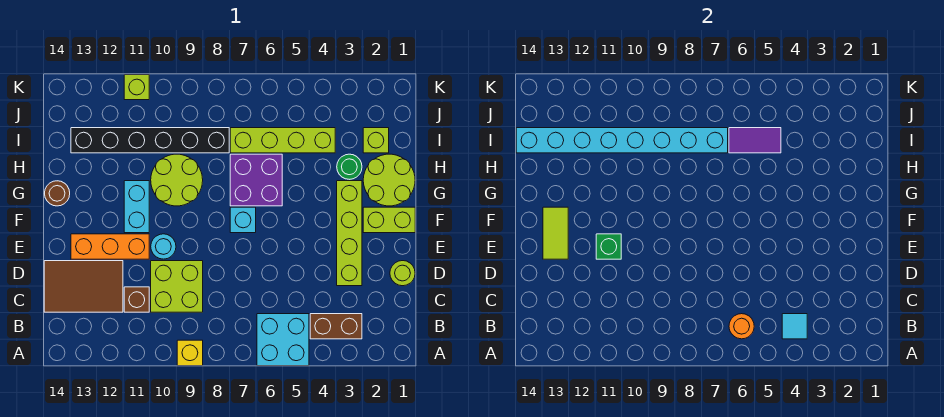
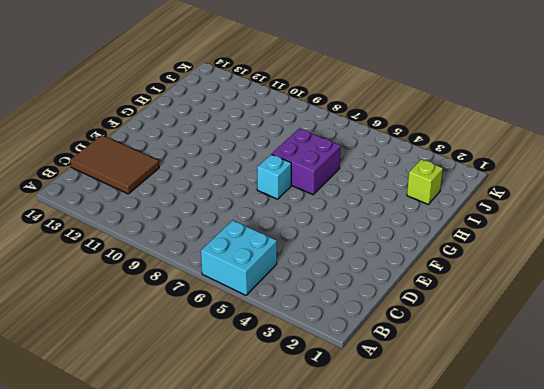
none -> yellow brick A9 level 1
none -> brown brick B3:B4 level 1
none -> lime brick C9:D10 level 1

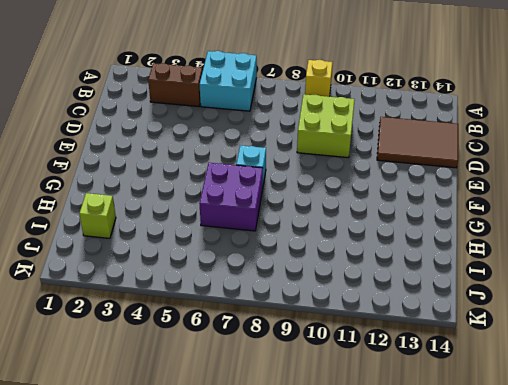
none -> brown brick C11 level 1
none -> lime round brick D1 level 1
none -> lime brick D3:G3 level 1

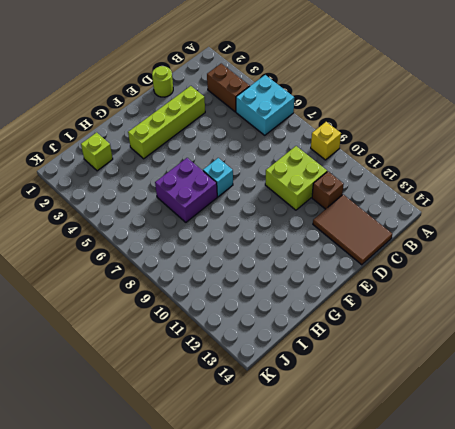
none -> cyan round brick E10 level 1
none -> orange brick E11:E13 level 1
none -> lime brick F1:F2 level 1

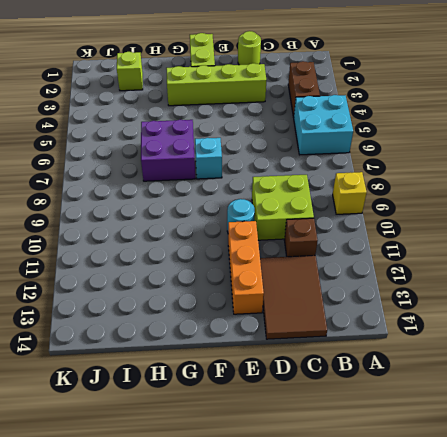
none -> cyan brick F11:G11 level 1
none -> lime round brick G1:H2 level 1
none -> lime round brick G9:H10 level 1

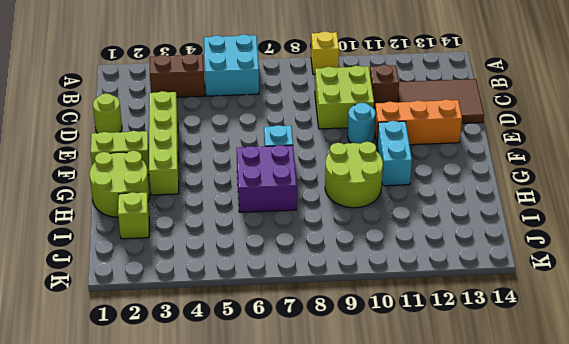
none -> brown round brick G14 level 1
none -> green round brick H3 level 1
none -> lime brick I4:I7 level 1

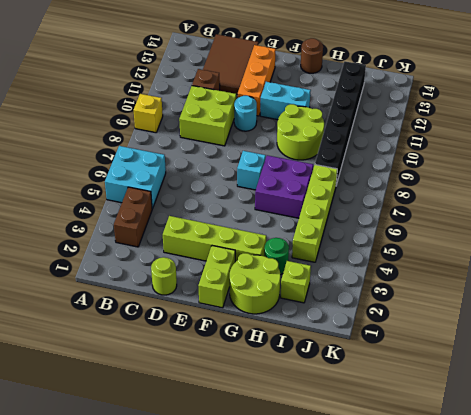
none -> lime brick K11 level 1
none -> cyan tile B4 level 2
none -> orange round brick B6 level 2

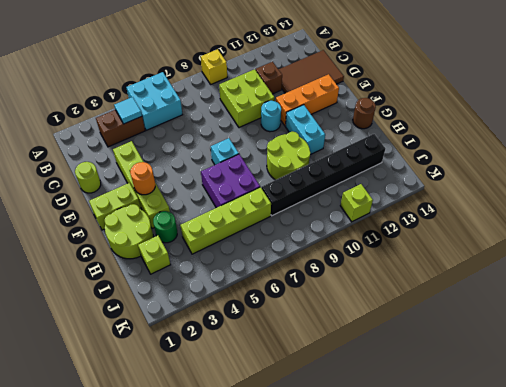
orange round brick F3 level 2 -> orange round brick B6 level 2
none -> green brick E11 level 2
none -> lime tile E13:F13 level 2
none -> purple tile I5:I6 level 2

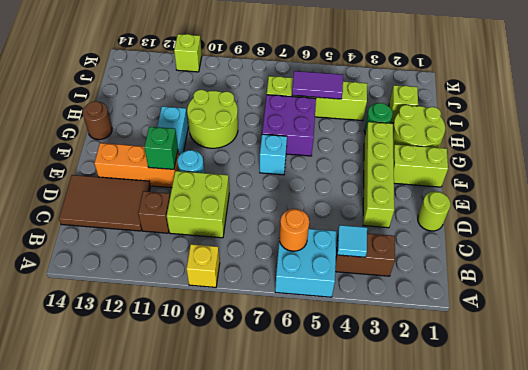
none -> black brick I8:I13 level 1
none -> lime tile E13:F13 level 2
none -> cyan brick I7:I14 level 2

